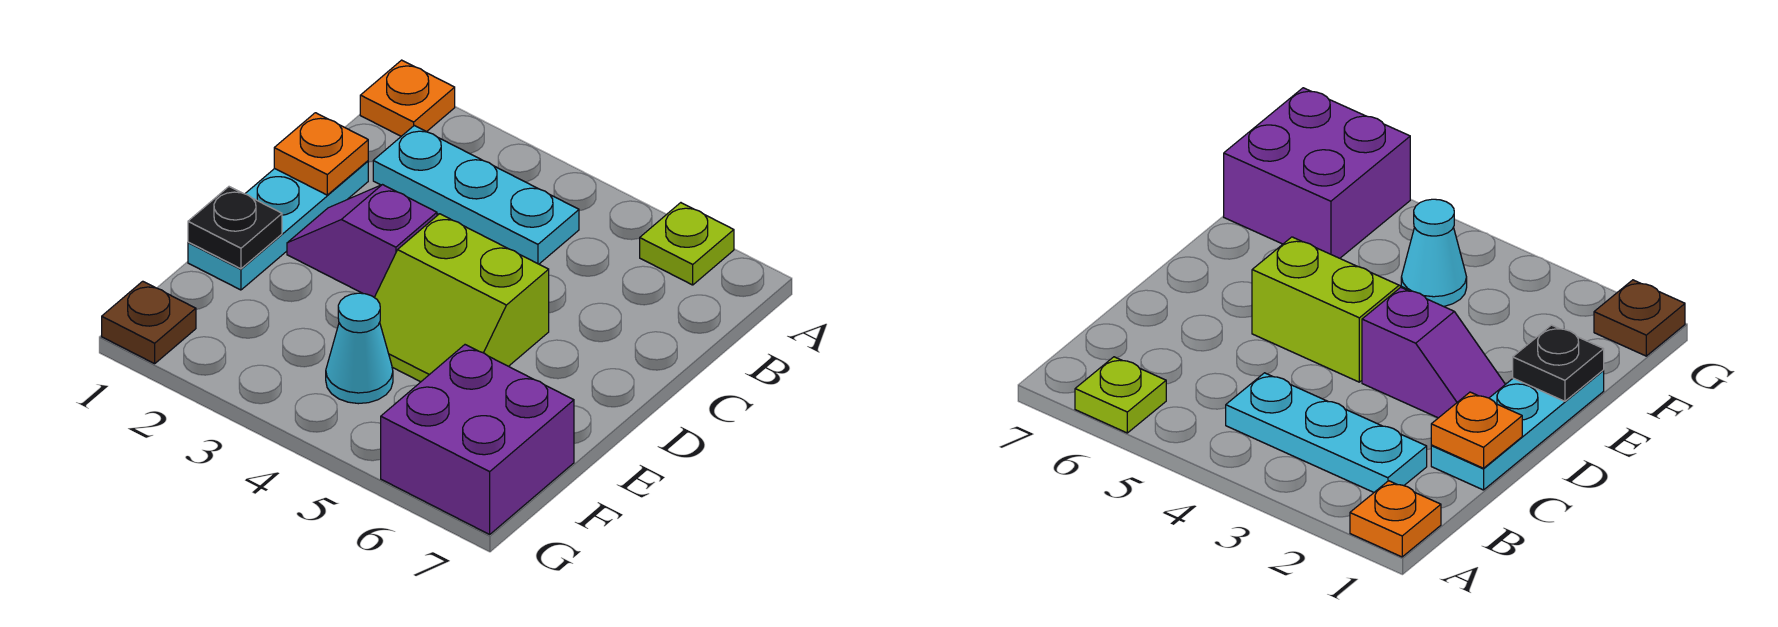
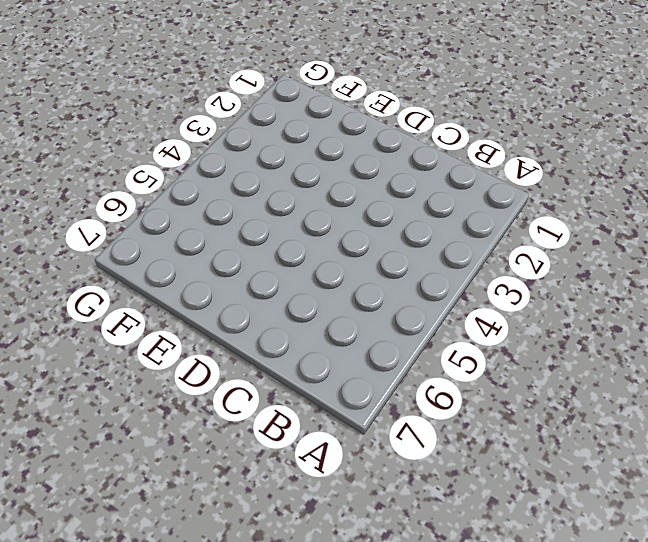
none -> orange plate A1 level 1
none -> lime plate A6 level 1

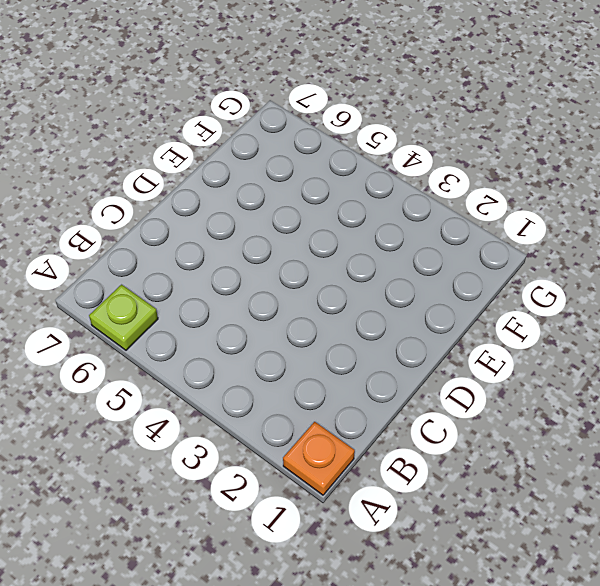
none -> cyan plate B2:B4 level 1
none -> cyan plate C1:E1 level 1

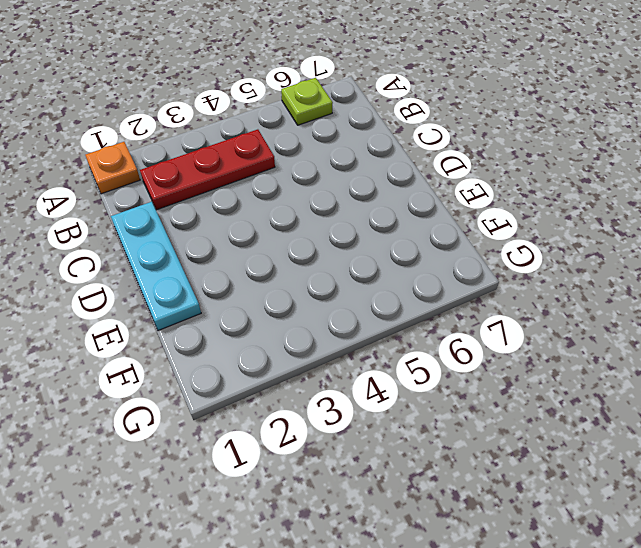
red plate B2:B4 level 1 -> cyan plate B2:B4 level 1
none -> purple slope D2:D3 level 1 top 3
none -> lime slope D4:E5 level 1 top D

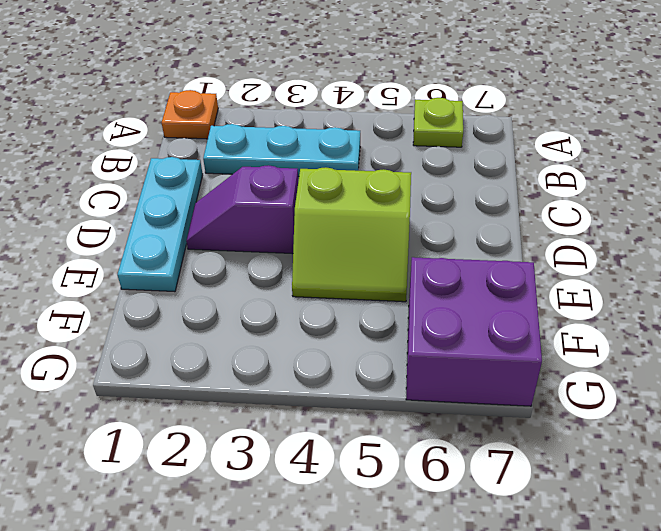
none -> cyan cone F4 level 1
none -> brown plate G1 level 1

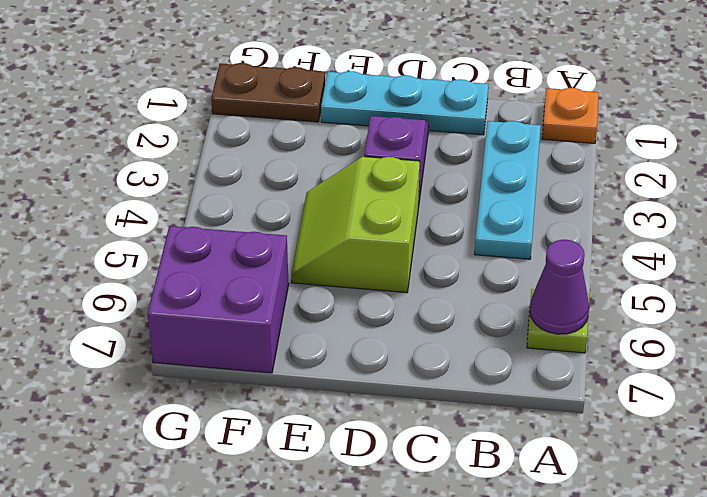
purple cone A6 level 2 -> none
brown plate F1:G1 level 1 -> brown plate G1 level 1
none -> cyan cone F4 level 1
none -> orange plate C1 level 2

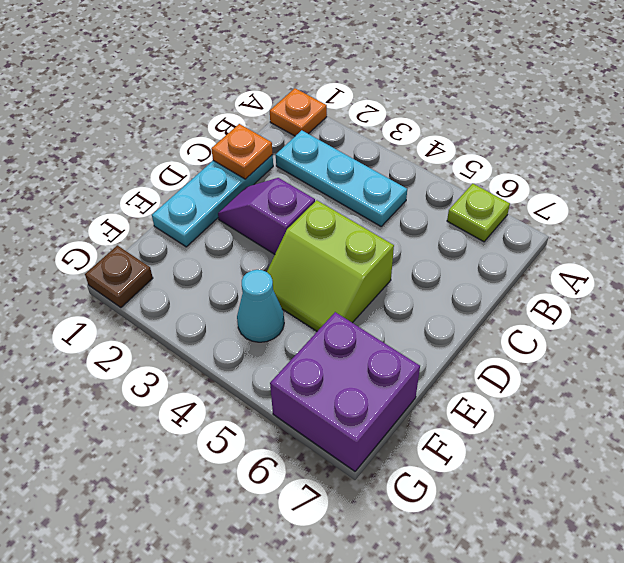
none -> black plate E1 level 2

